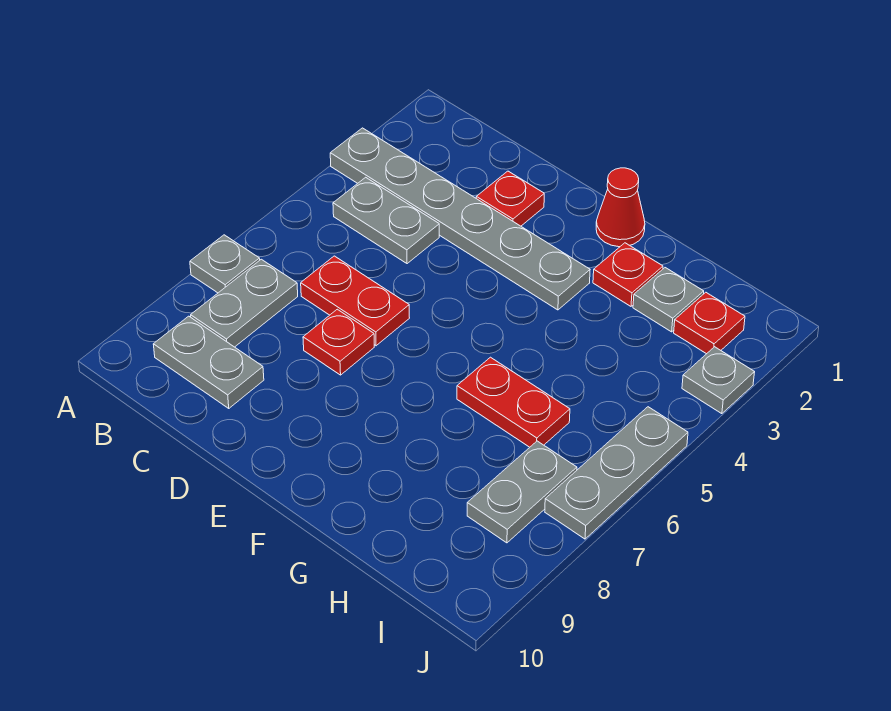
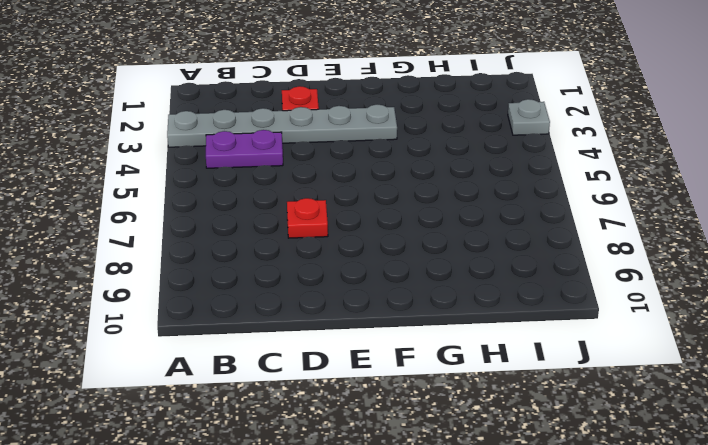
purple plate B4:C4 level 1 -> grey plate B4:C4 level 1
none -> grey plate A7 level 1
none -> grey plate B7:B8 level 1
none -> grey plate B9:C9 level 1

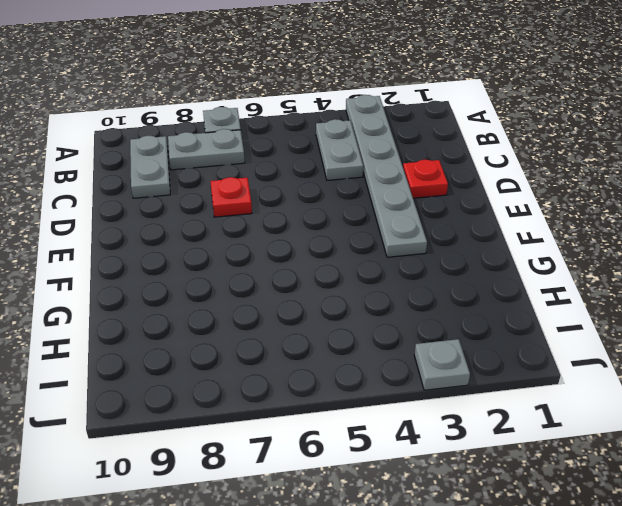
none -> red plate C6:D6 level 1
none -> red cone F1 level 1
none -> red plate G2 level 1

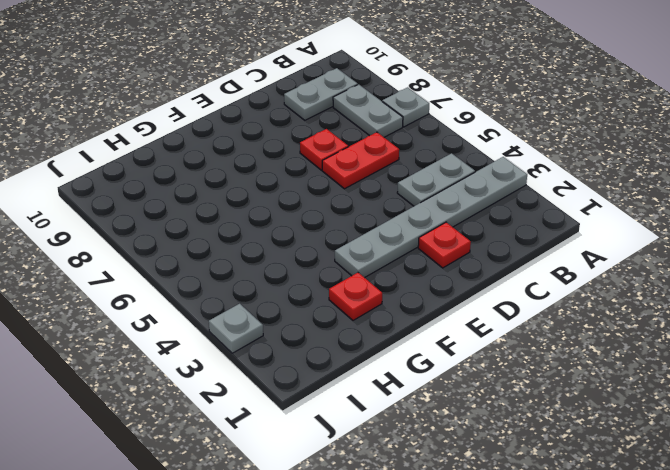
none -> red cone F1 level 1
none -> red plate G6:H6 level 1
none -> grey plate H2 level 1

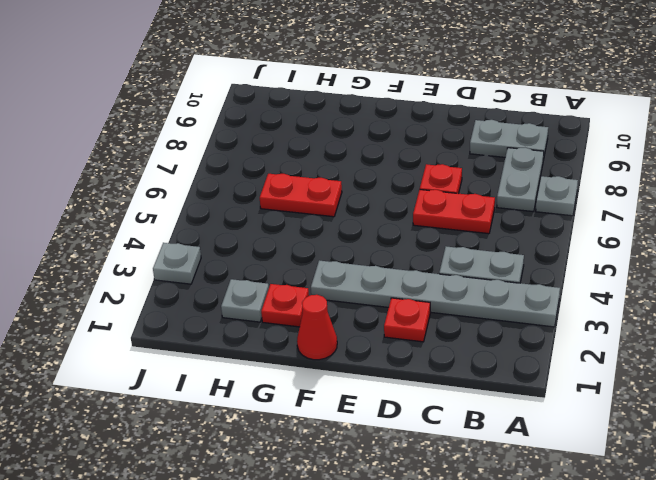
none -> red plate I2 level 1
none -> grey plate I7:I8 level 1
none -> grey plate J5:J7 level 1

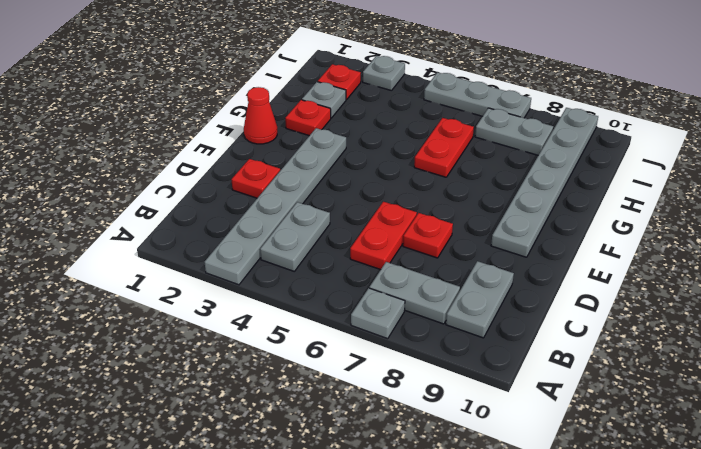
grey plate E9:J9 level 1 -> none

